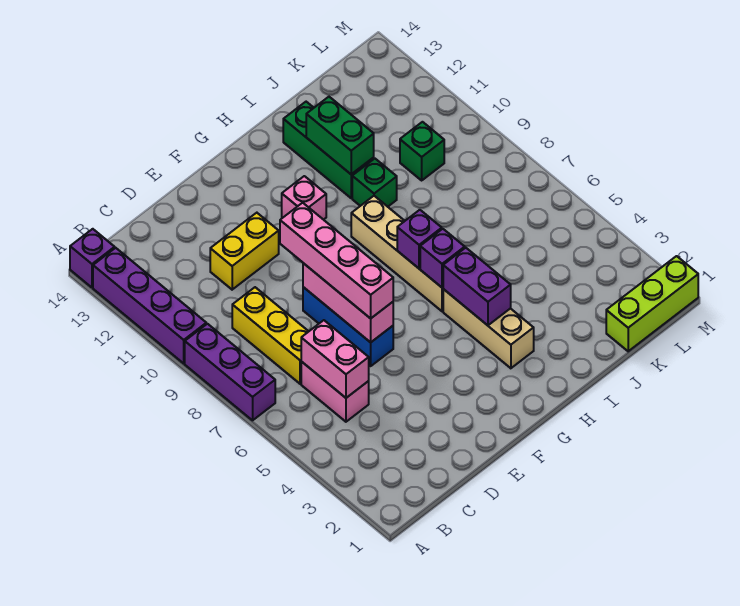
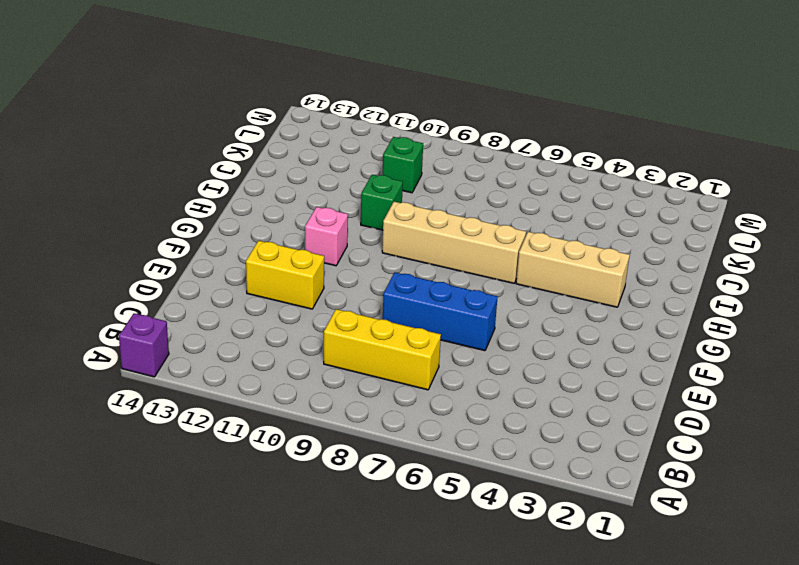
yellow brick E11:E12 level 1 -> yellow brick D11:E11 level 1
none -> purple brick A7:A9 level 1
none -> purple brick A10:A13 level 1
none -> pink brick C5:C6 level 1

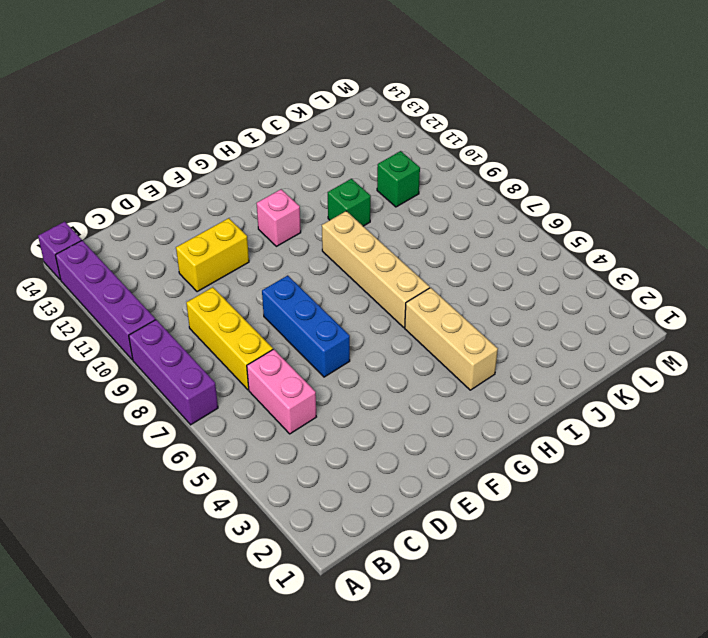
none -> green brick I11:I13 level 1
none -> lime brick K1:M1 level 1
none -> pink brick C5:C6 level 2

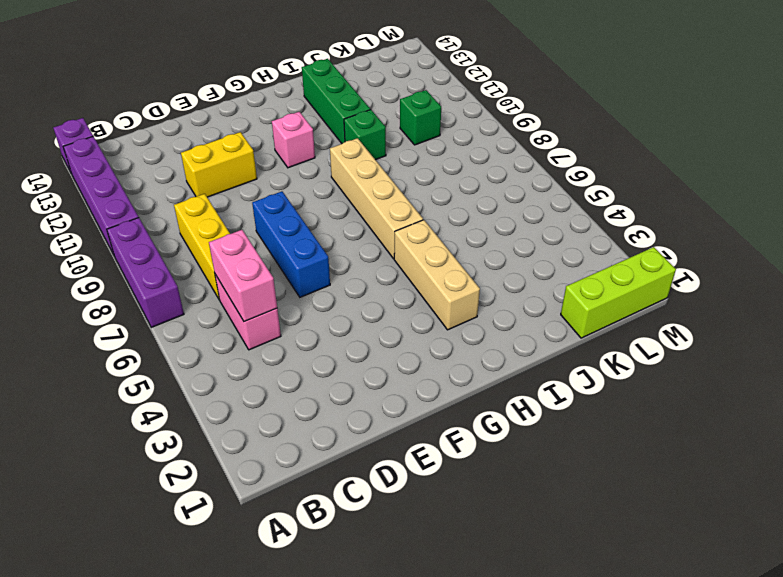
none -> pink brick E6:E8 level 2
none -> purple brick H4:H5 level 2
none -> purple brick H6 level 2

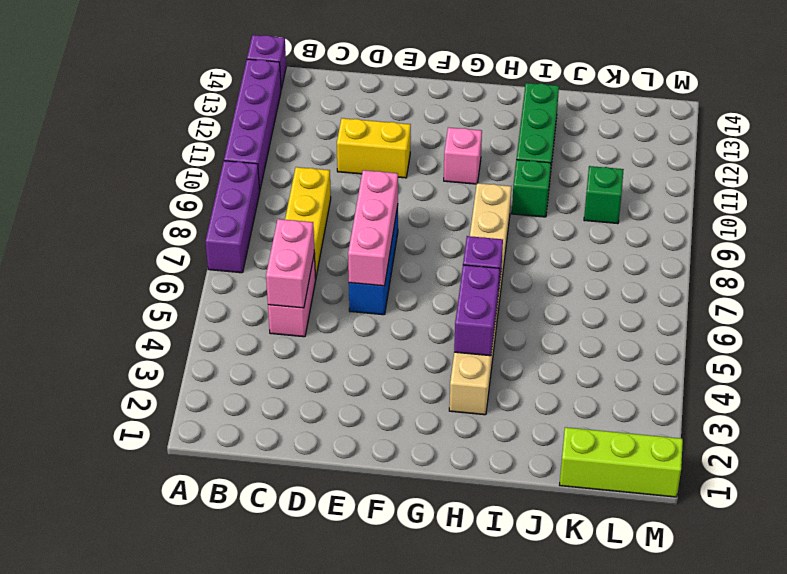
none -> purple brick H7 level 2
none -> green brick I11:I12 level 2
none -> pink brick E6:E9 level 3

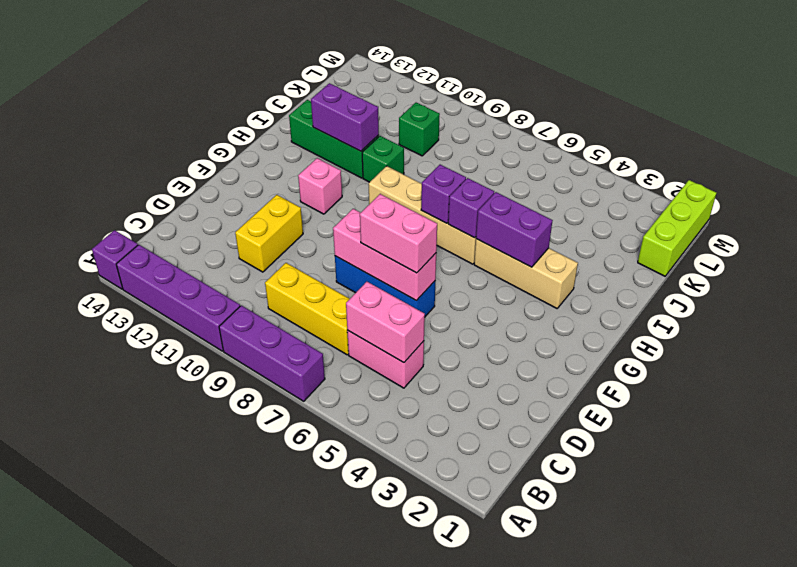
pink brick E6:E7 level 3 -> pink brick E6:E9 level 3
purple brick I11:I12 level 2 -> green brick I11:I12 level 2

